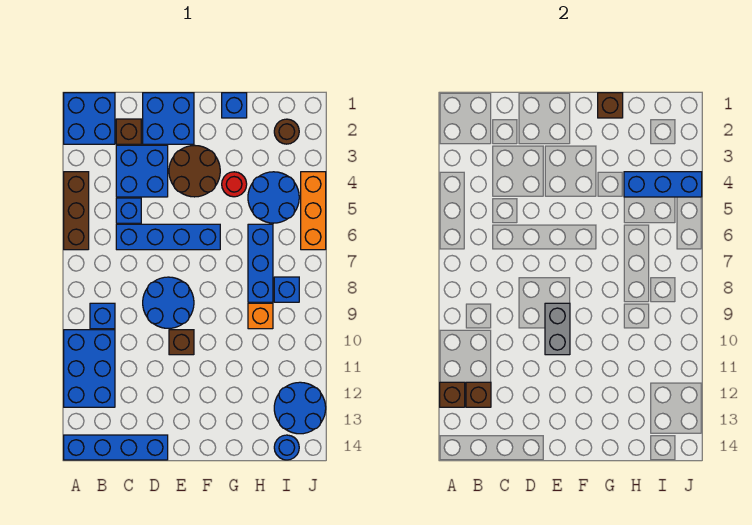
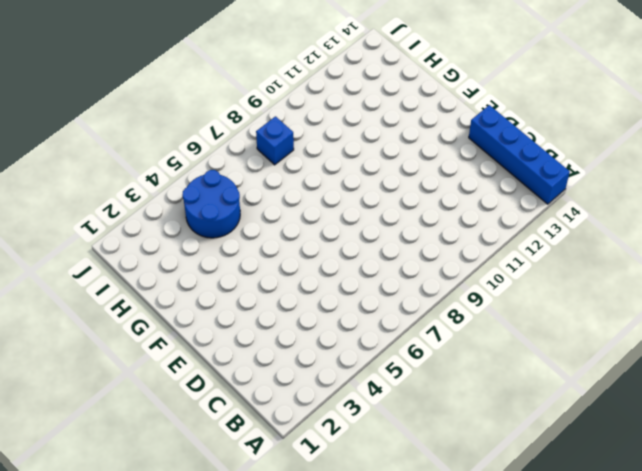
none -> blue brick A1:B2 level 1
none -> brown brick A4:A6 level 1
none -> blue brick A10:B12 level 1

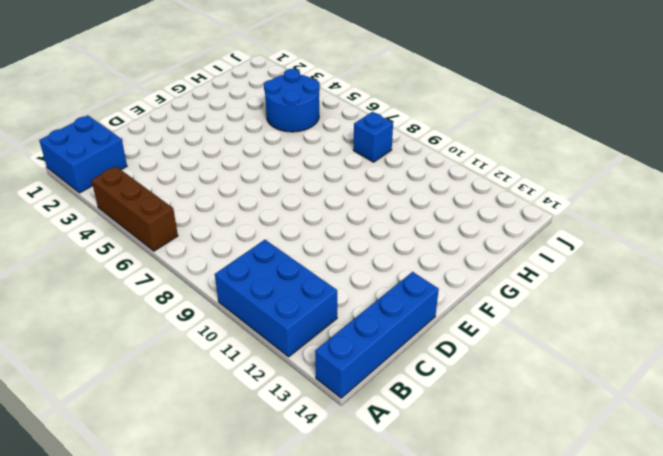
none -> blue brick B9 level 1
none -> brown brick C2 level 1
none -> blue brick C3:D4 level 1

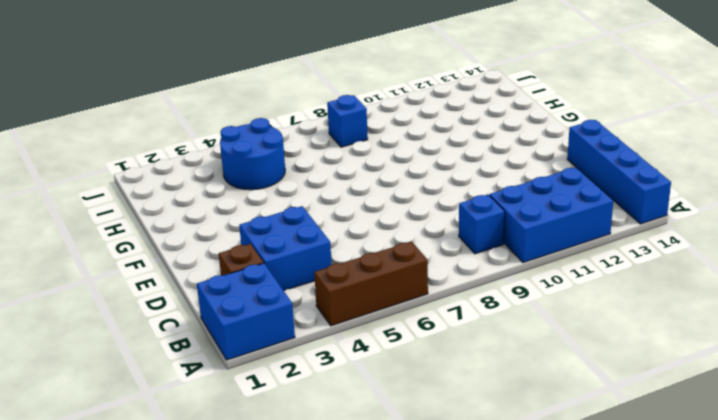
none -> blue brick C5 level 1
none -> blue brick C6:F6 level 1
none -> blue brick D1:E2 level 1

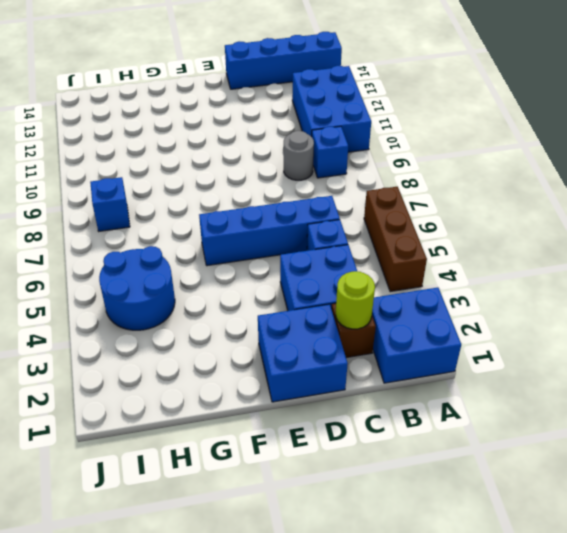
lime round brick C2 level 2 -> none
grey round brick C9 level 1 -> none
none -> blue round brick D8:E9 level 1
none -> brown round brick E3:F4 level 1
none -> brown brick E10 level 1

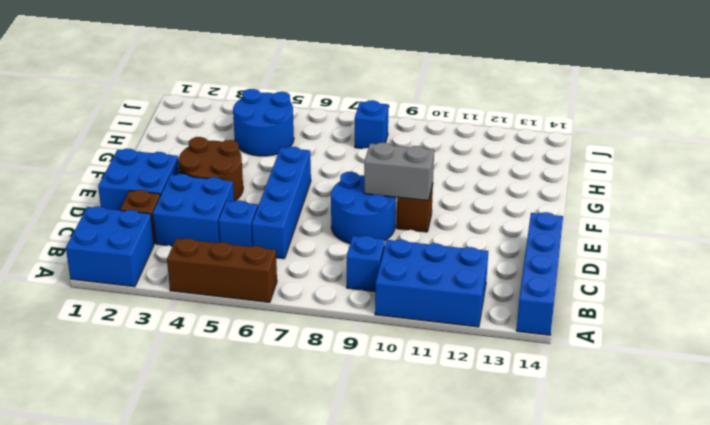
none -> blue brick G1 level 1
none -> red round brick G4 level 1
none -> blue brick H6:H8 level 1

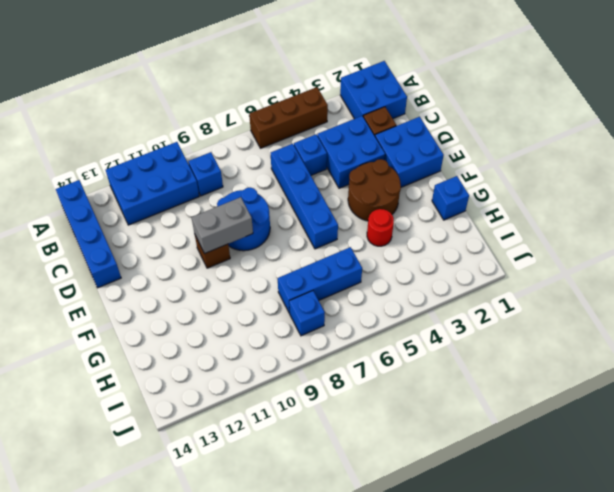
none -> blue round brick H4:I5 level 1
none -> orange brick H9 level 1
none -> brown round brick I2 level 1

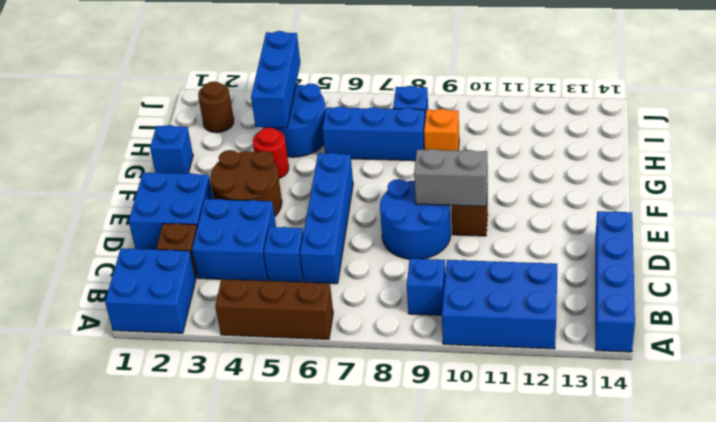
none -> blue round brick I12:J13 level 1
none -> blue round brick I14 level 1
none -> orange brick J4:J6 level 1

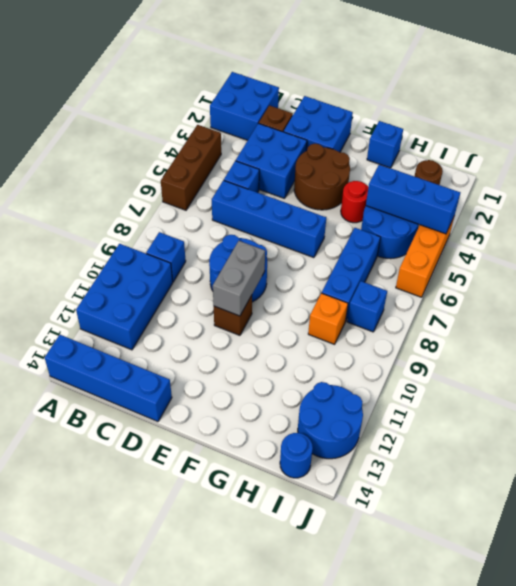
none -> brown brick A12 level 2
none -> brown brick B12 level 2
none -> brown brick G1 level 2

